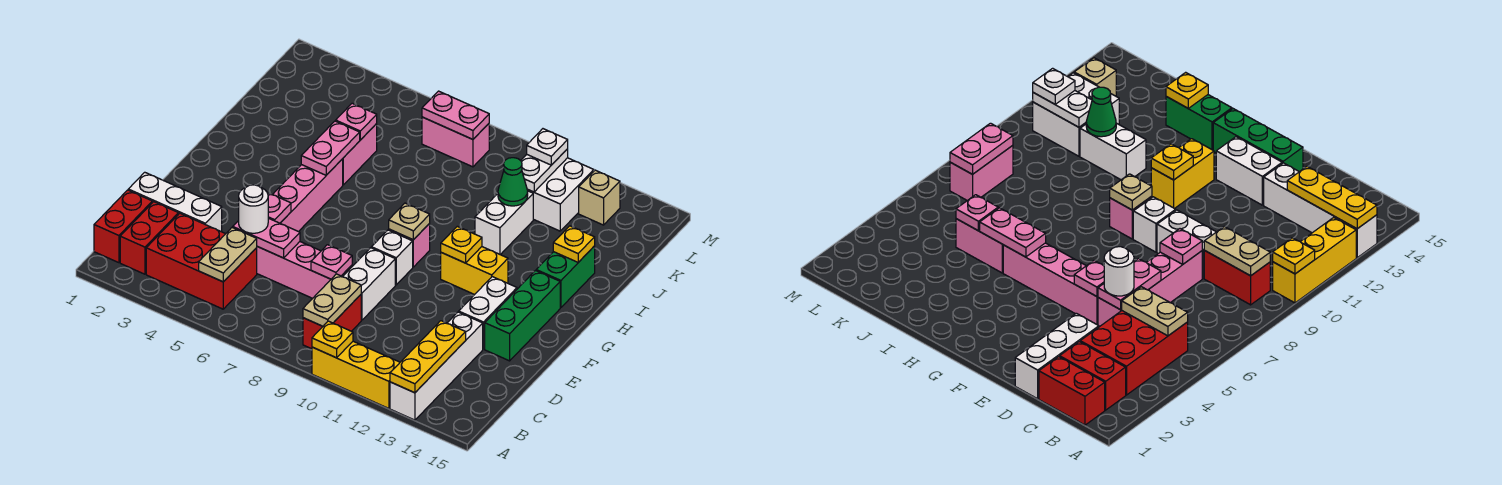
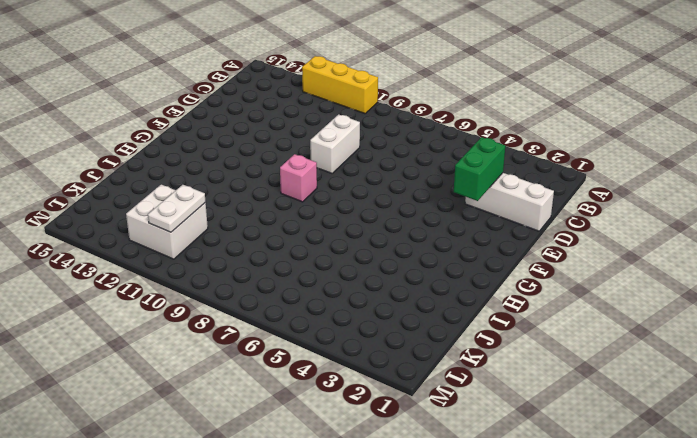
green brick D3:E3 level 2 -> green brick H14:I14 level 1
none -> white brick A13:D13 level 1
none -> red brick B1:C1 level 1
none -> red brick B2:C2 level 1
none -> red brick B3:C5 level 1

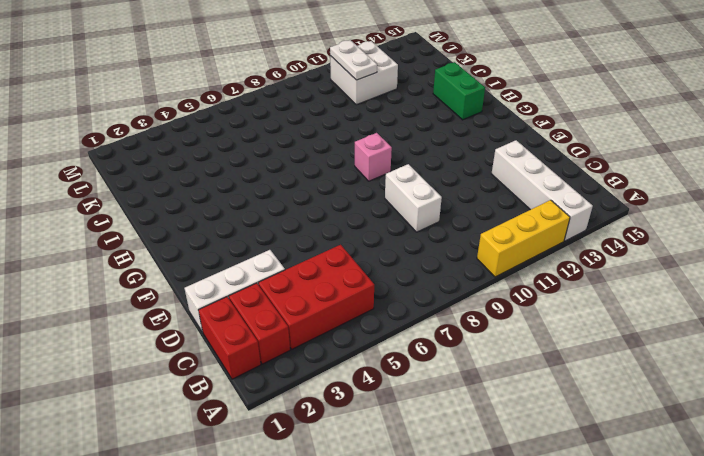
none -> red brick B9:C9 level 1
none -> pink brick D5:D8 level 1
none -> pink brick E5:H5 level 1
none -> white brick E13:F13 level 1

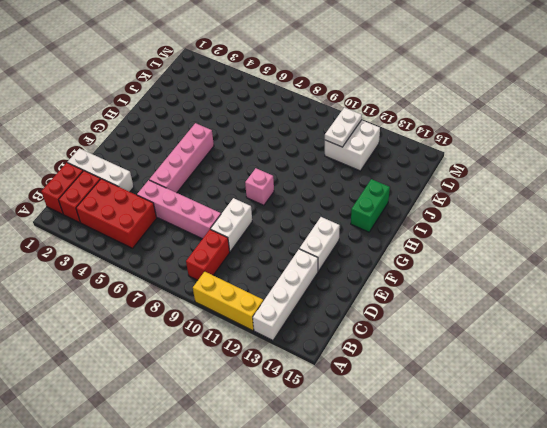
none -> green brick E14:G14 level 1
none -> white brick F9 level 1
none -> yellow brick G11:G12 level 1
none -> pink brick I5:J5 level 1

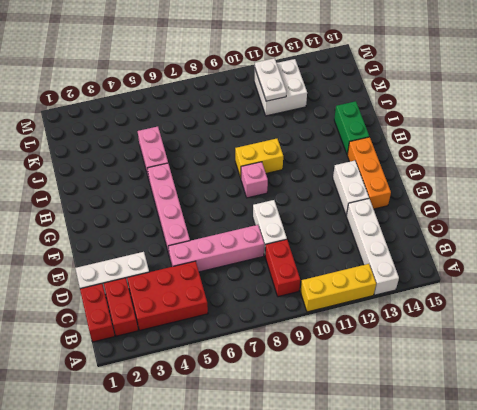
orange brick E14:G14 level 1 -> green brick E14:G14 level 1
yellow brick H9:H10 level 1 -> yellow brick G11:G12 level 1
none -> white brick F9 level 1
none -> white brick I11:J11 level 1
none -> pink brick L7:L8 level 1
none -> tan brick L13 level 1

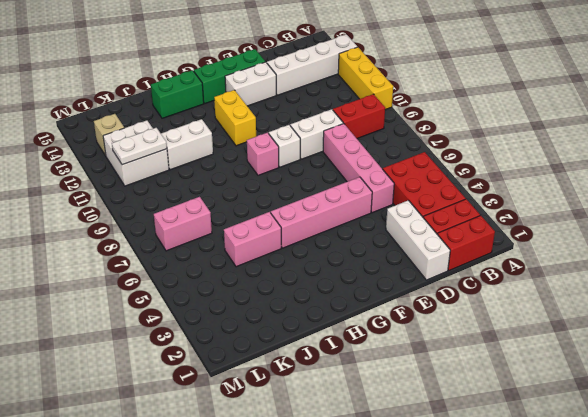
pink brick K7:L7 level 1 -> pink brick L7:L8 level 1
none -> yellow plate A10 level 2
none -> yellow plate A13:C13 level 2
none -> tan plate B5:C5 level 2
none -> tan plate B9:C9 level 2

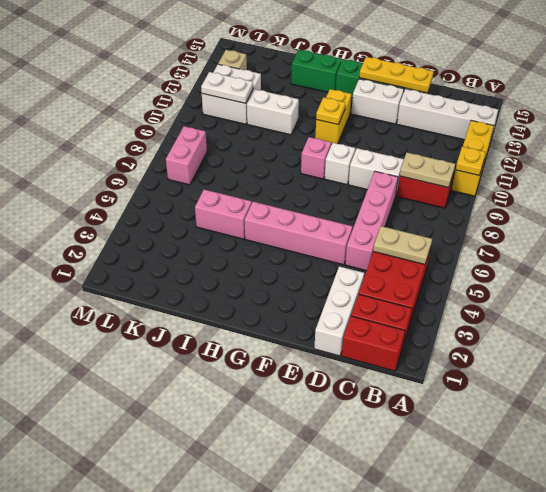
yellow plate D14:F14 level 2 -> yellow plate A13:C13 level 2
none -> pink plate D5:D6 level 2
none -> pink plate D8 level 2
none -> pink plate E5 level 2
none -> tan plate G9 level 2

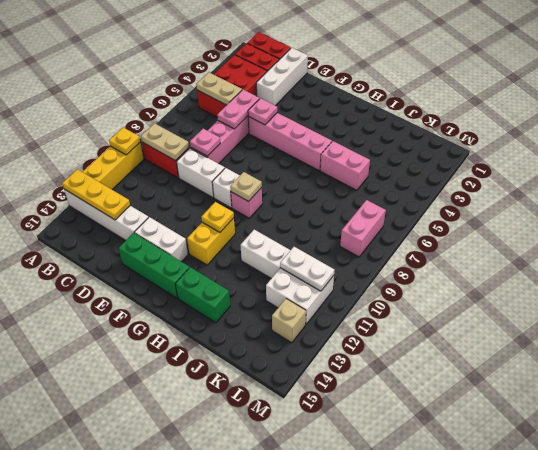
none -> pink plate H5:I5 level 2
none -> yellow plate I14 level 2
none -> pink plate J5 level 2
none -> green cone J11 level 2

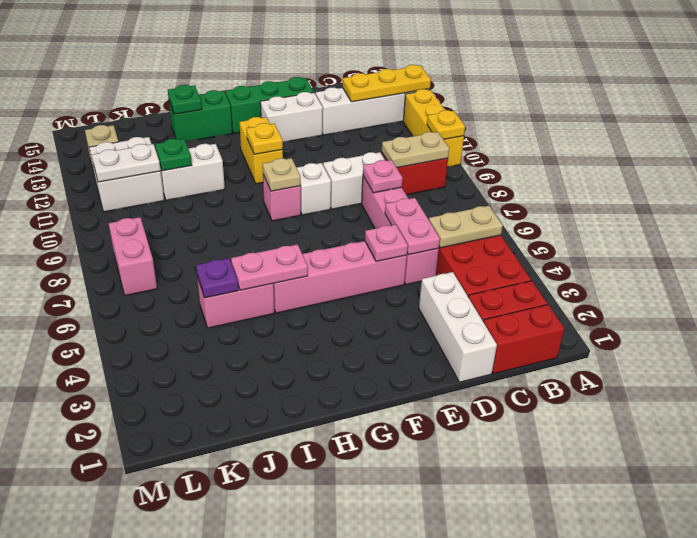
green plate I14 level 2 -> yellow plate I14 level 2
purple plate J5 level 2 -> pink plate J5 level 2
green plate J11 level 2 -> green cone J11 level 2
none -> pink plate L7:L8 level 2
none -> white round brick D5 level 3
none -> white plate L11 level 3

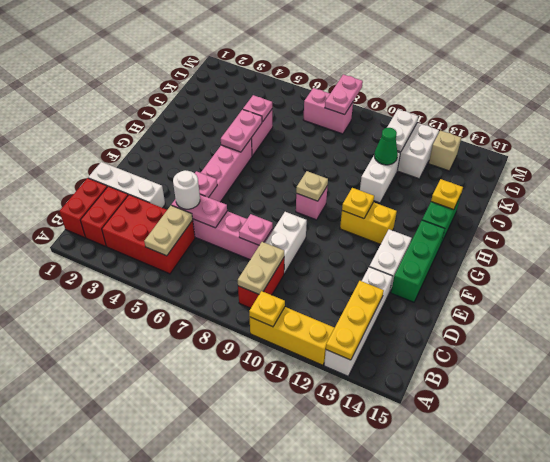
pink plate L8:M8 level 2 -> pink plate L7:L8 level 2
none -> white brick F9 level 1
none -> white plate L11 level 3

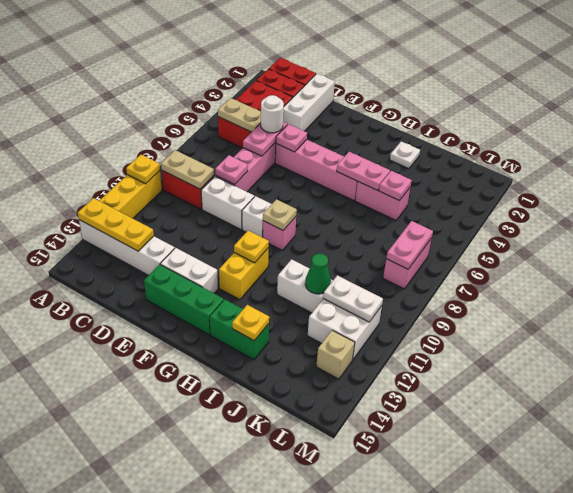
white plate I2 level 1 -> white plate L11 level 3

